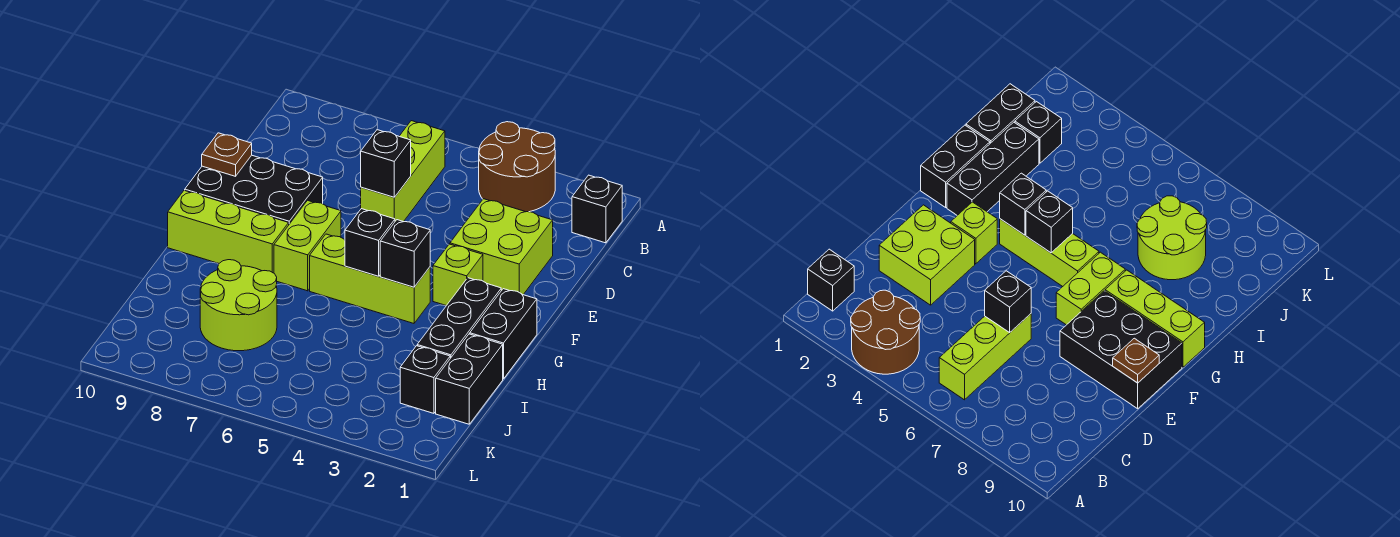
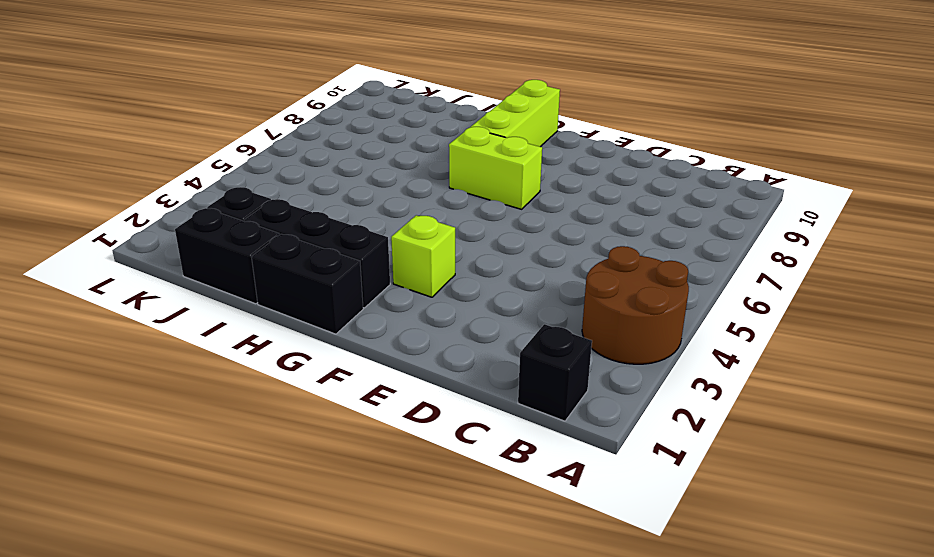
none -> lime brick B6:D6 level 1
none -> lime brick D2:E3 level 1
none -> black brick E8:F10 level 1

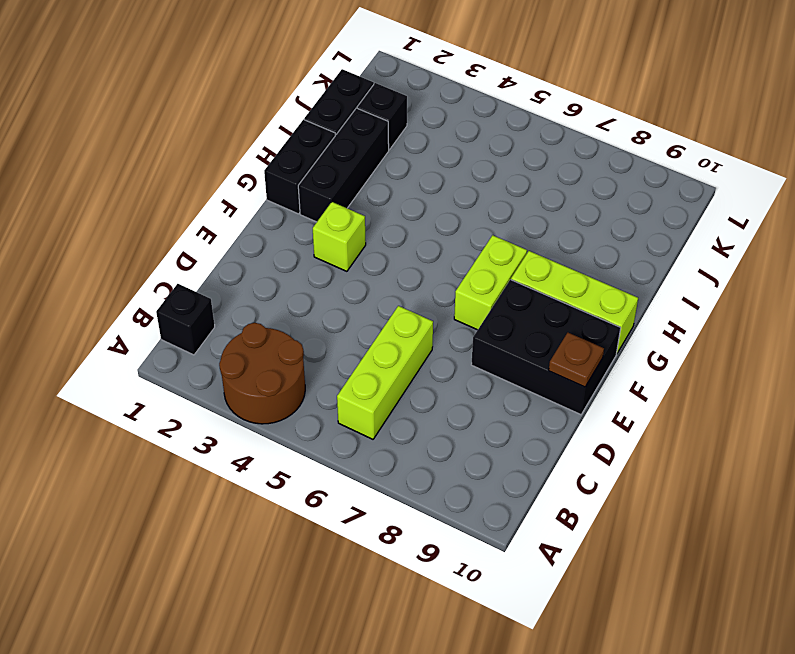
none -> lime brick D2:E3 level 1
none -> lime brick G4:G6 level 1
none -> lime round brick I7:J8 level 1

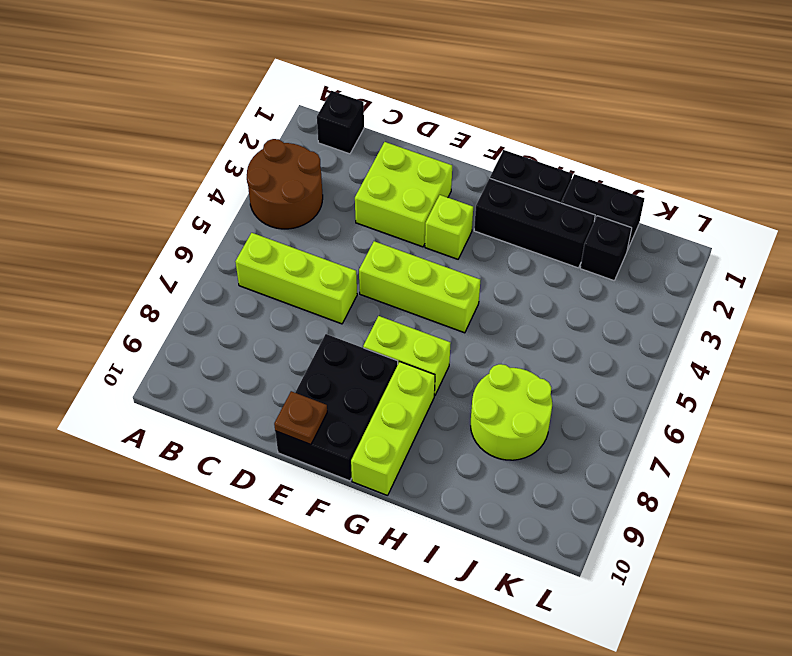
lime brick E5:G5 level 1 -> lime brick G4:G6 level 1
none -> black brick D6 level 2
none -> black brick G4 level 2
none -> black brick G5 level 2

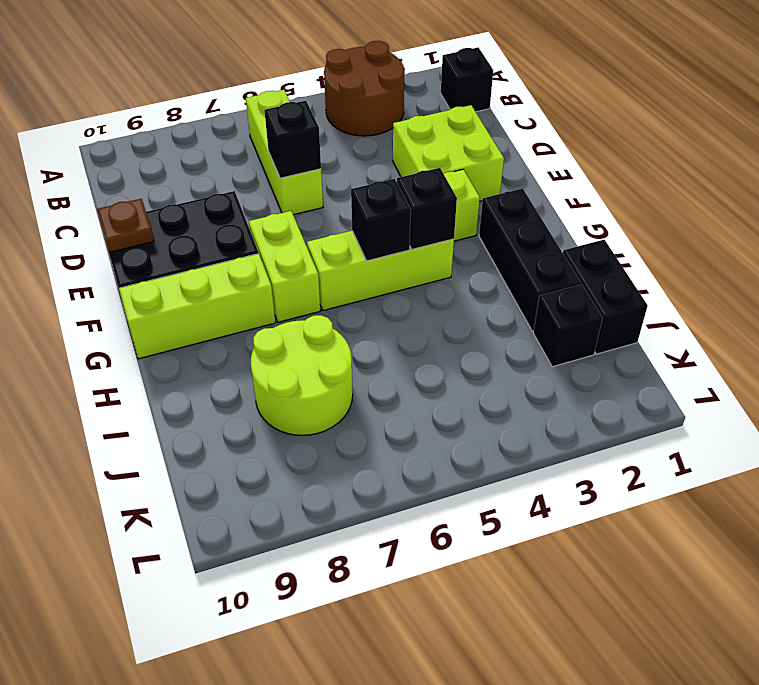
none -> black brick G1:H1 level 1

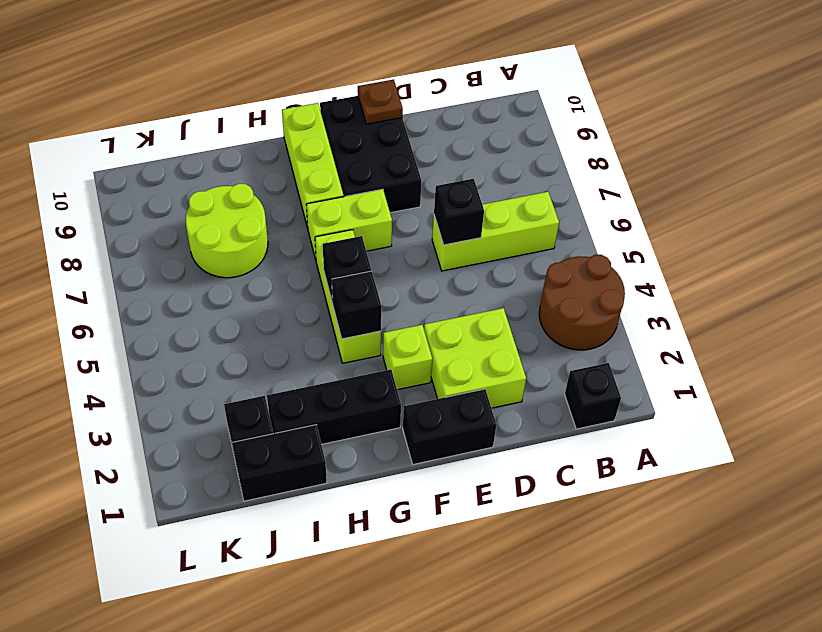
black brick E1:F1 level 1 -> black brick G1:H1 level 1

